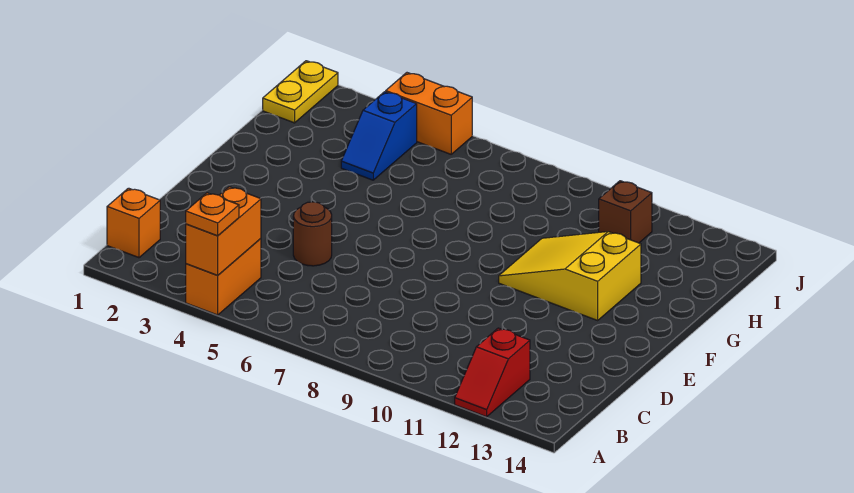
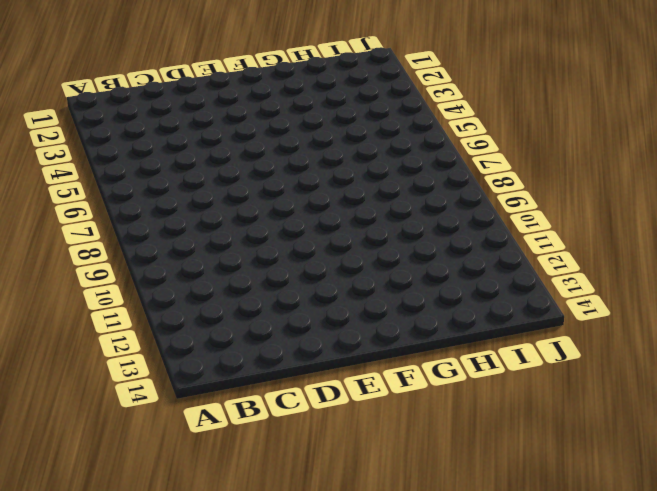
none -> orange brick A4:B4 level 1
none -> red slope A12:B12 level 1 top B

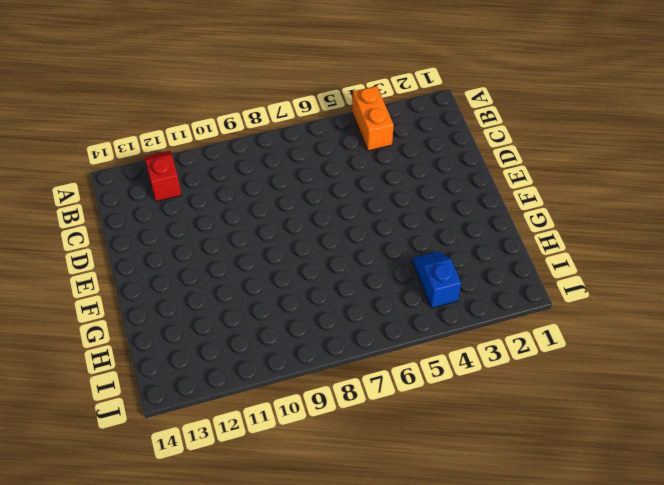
none -> orange brick B1 level 1
none -> brown round brick D5 level 1

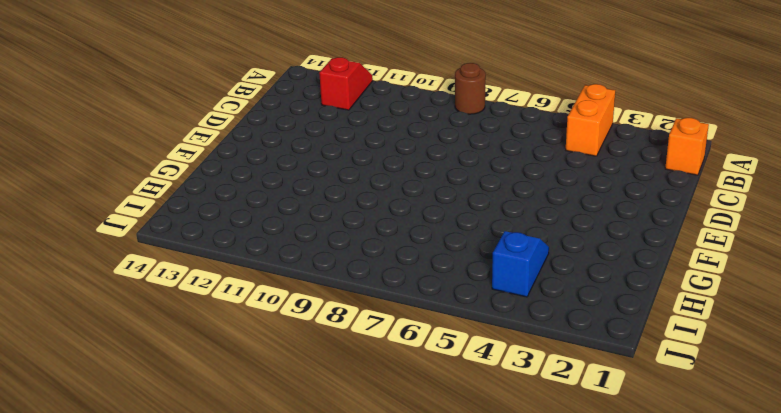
brown round brick A8 level 1 -> brown round brick D5 level 1
none -> yellow slope F10:G12 level 1 top 12
none -> yellow plate I1:J1 level 1

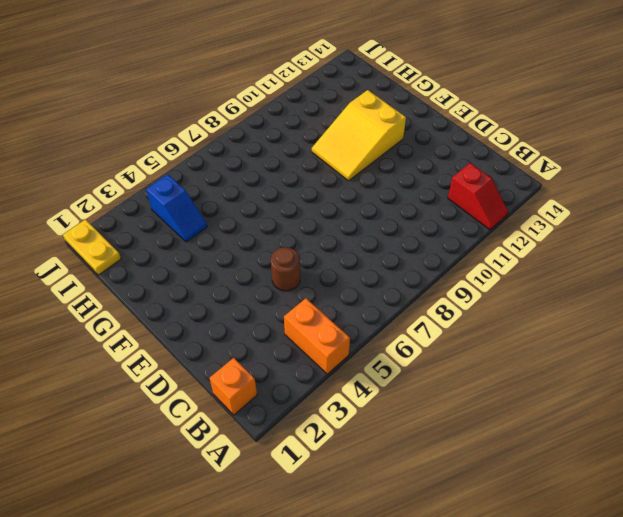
none -> brown brick I11 level 1
none -> orange brick J4:J5 level 1

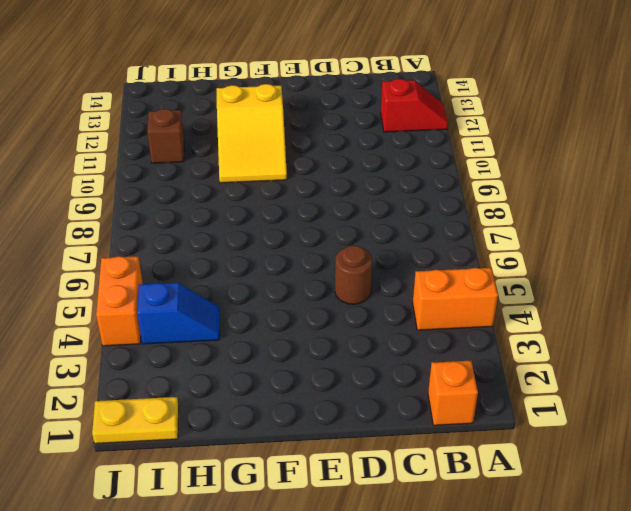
none -> orange brick A4:B4 level 2
none -> orange plate A4 level 3

